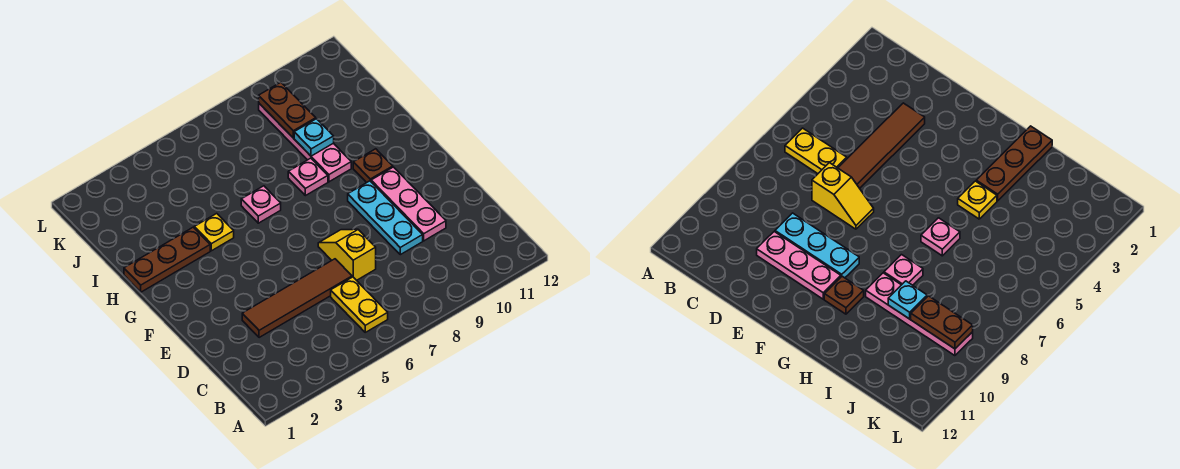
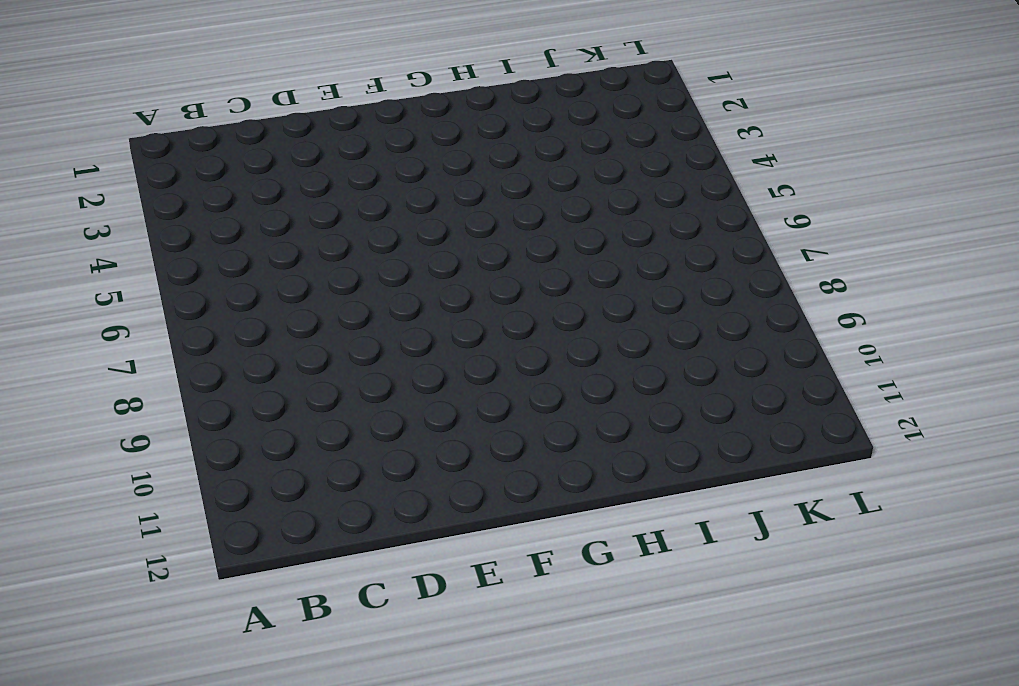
none -> yellow plate B6:C6 level 1
none -> brown tile D3:D6 level 1
none -> yellow slope D7:E7 level 1 top D

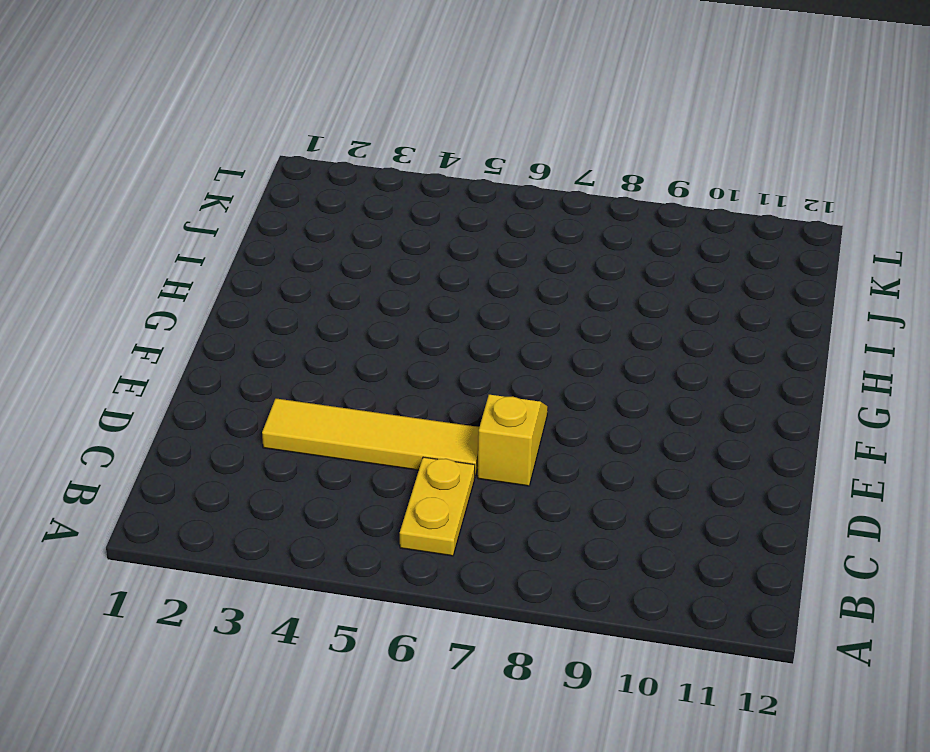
yellow tile D3:D6 level 1 -> brown tile D3:D6 level 1
none -> cyan plate D9:F9 level 1
none -> pink plate D10:F10 level 1
none -> brown plate G10 level 1

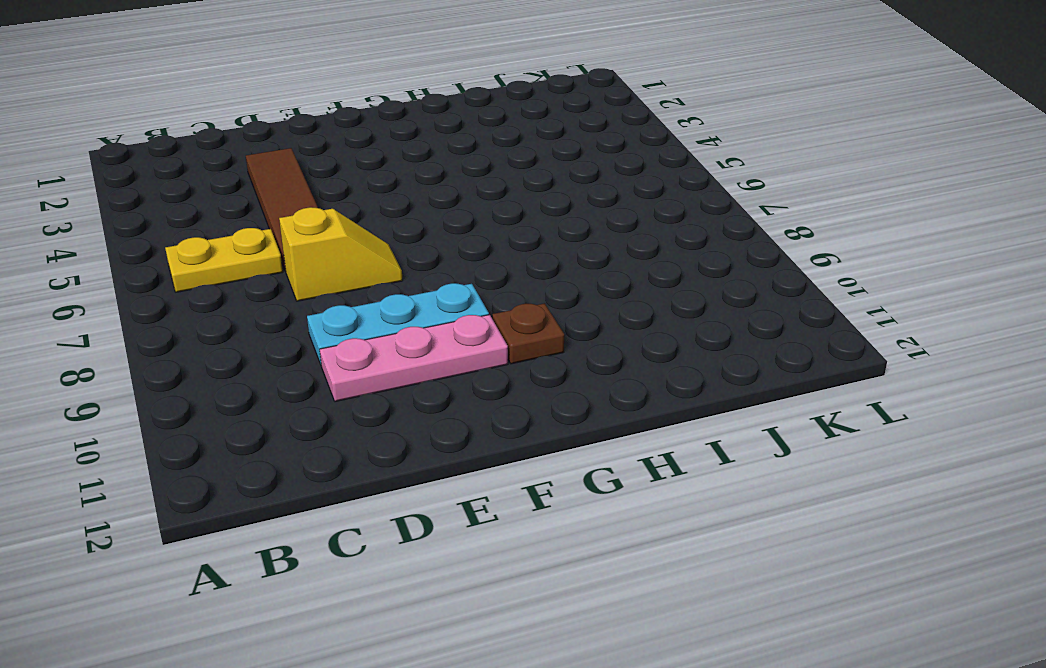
none -> brown plate H1:H3 level 1
none -> yellow plate H4 level 1
none -> pink plate H6 level 1

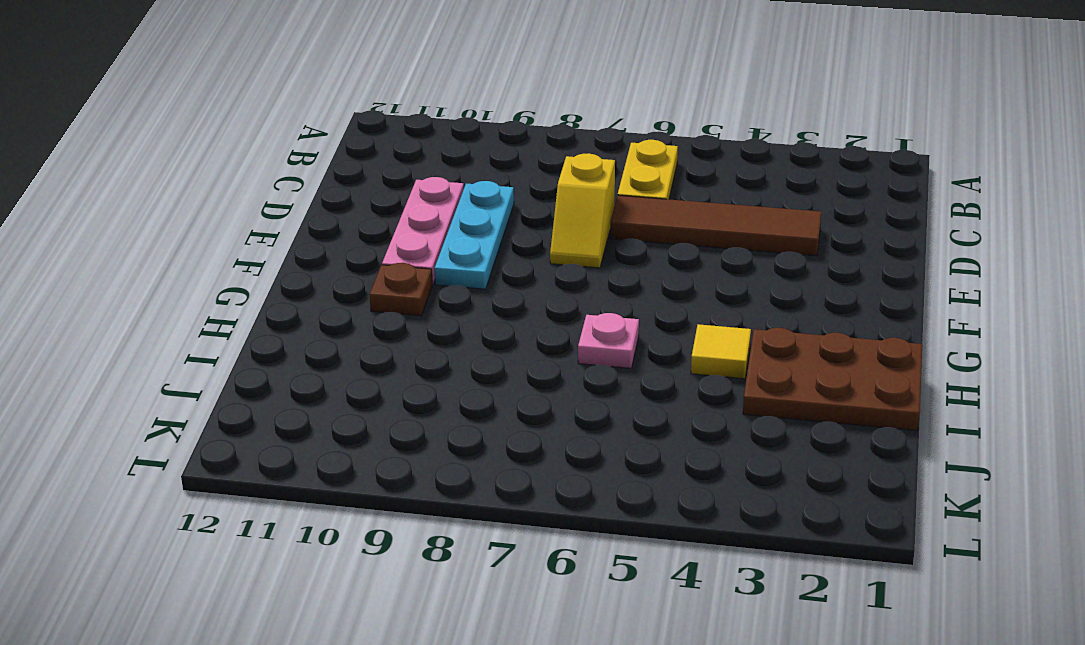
brown plate H1:I3 level 1 -> brown plate H1:H3 level 1
yellow tile H4 level 1 -> yellow plate H4 level 1
none -> pink plate H8 level 1
none -> pink plate H9:K9 level 1
none -> cyan plate I9 level 2

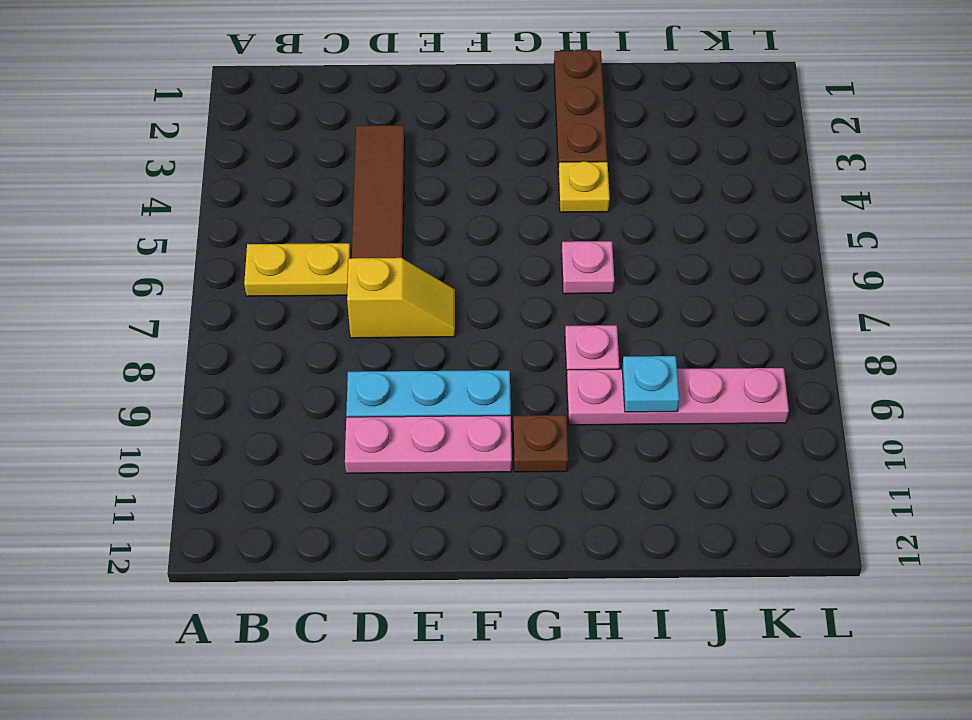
none -> brown plate J9:K9 level 2

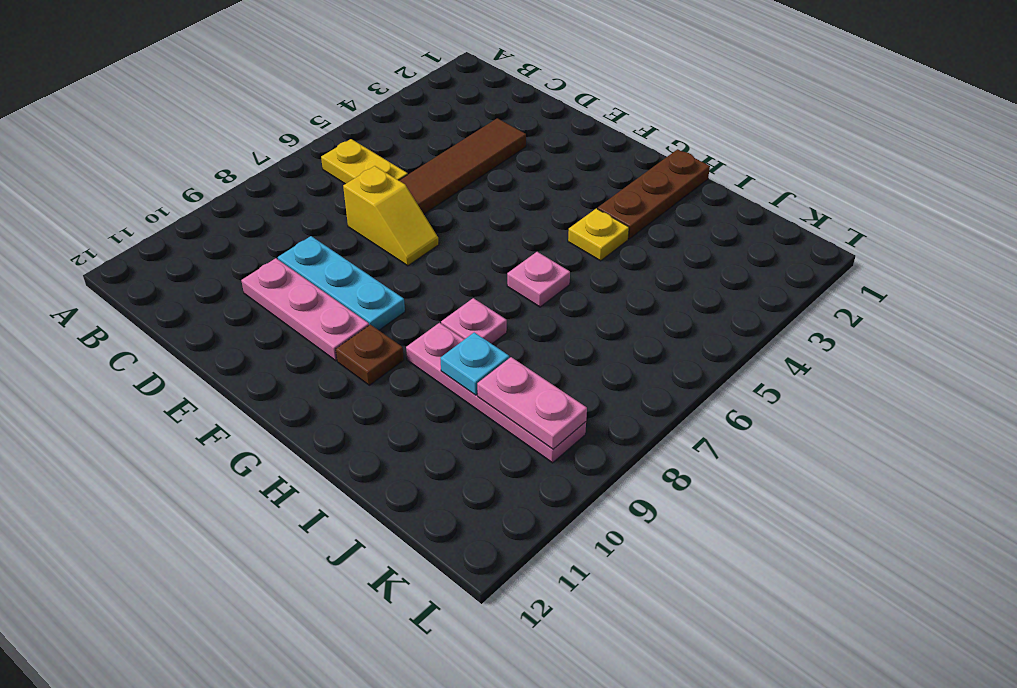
pink plate J9:K9 level 2 -> brown plate J9:K9 level 2

